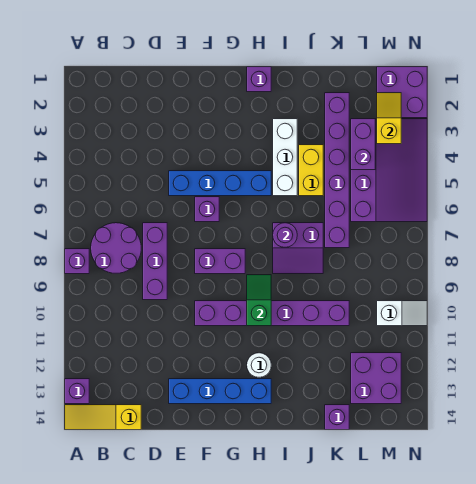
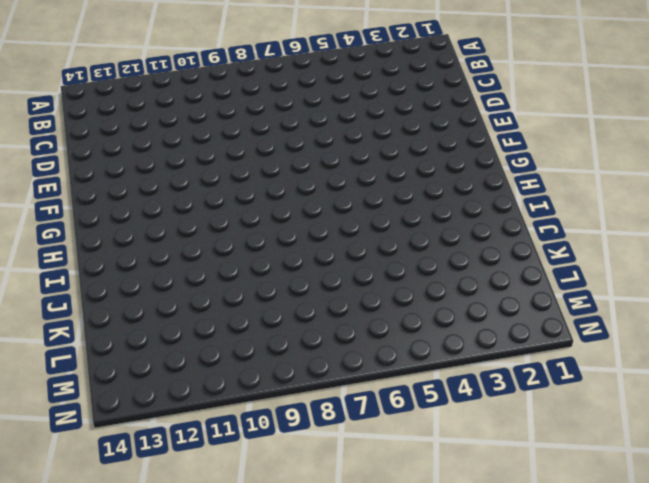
none -> purple brick A8 level 1
none -> purple brick A13 level 1
none -> yellow slope A14:C14 level 1 top C

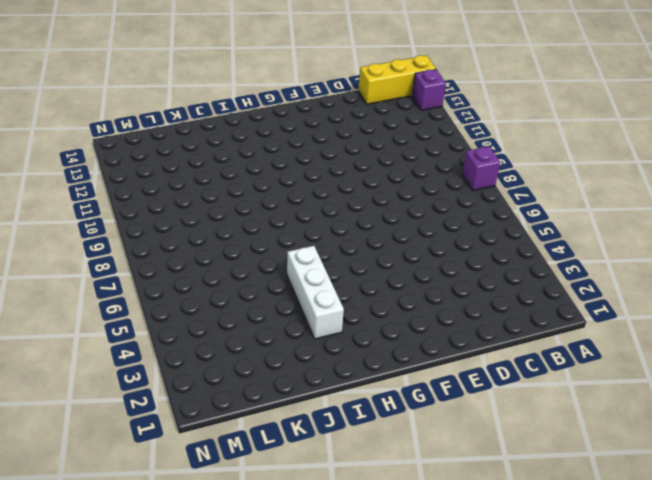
yellow brick A14:C14 level 1 -> yellow slope A14:C14 level 1 top C
none -> purple round brick B7:C8 level 1
none -> purple brick D7:D9 level 1
none -> blue brick E5:H5 level 1

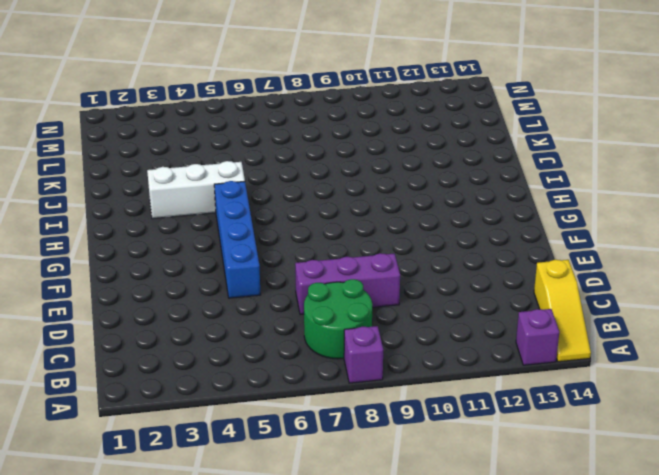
green round brick B7:C8 level 1 -> purple round brick B7:C8 level 1
none -> blue brick E13:H13 level 1
none -> purple brick F6 level 1
none -> purple brick F8:G8 level 1

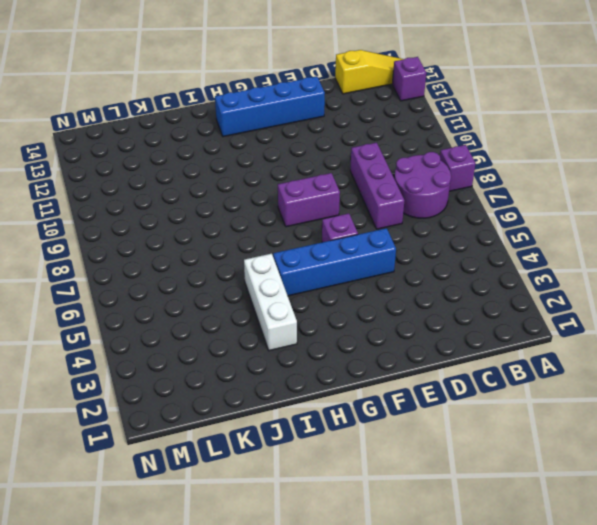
none -> purple brick F10:K10 level 1
none -> purple brick H1 level 1
none -> white round brick H12 level 1

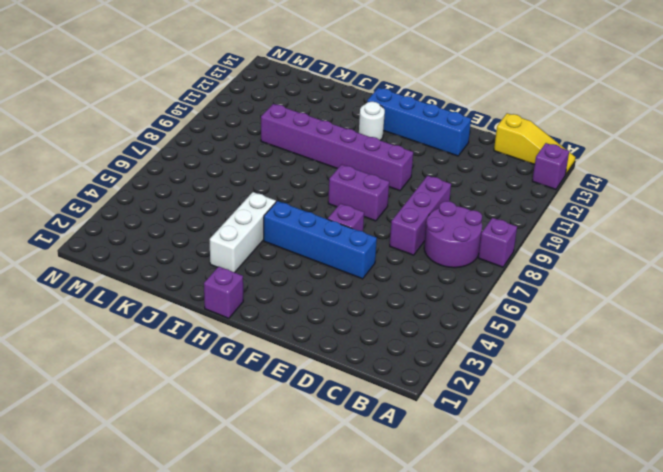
none -> purple slope I7:J8 level 1 top 7
none -> yellow brick J4:J5 level 1
none -> purple brick K2:K7 level 1

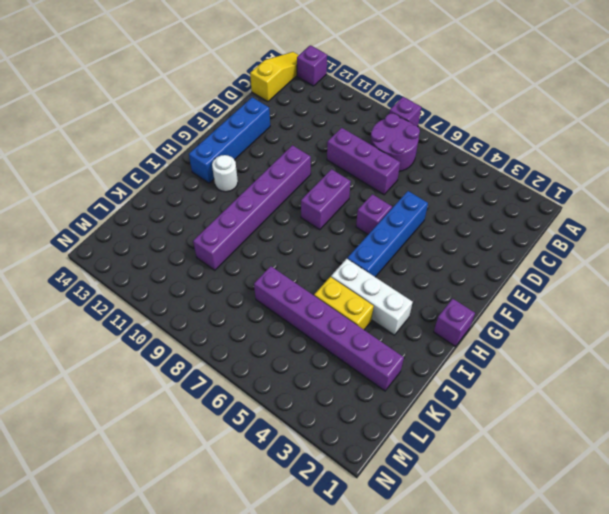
none -> purple slope I7:J8 level 1 top 7
none -> purple brick K14 level 1
none -> purple slope L3:N6 level 1 top L

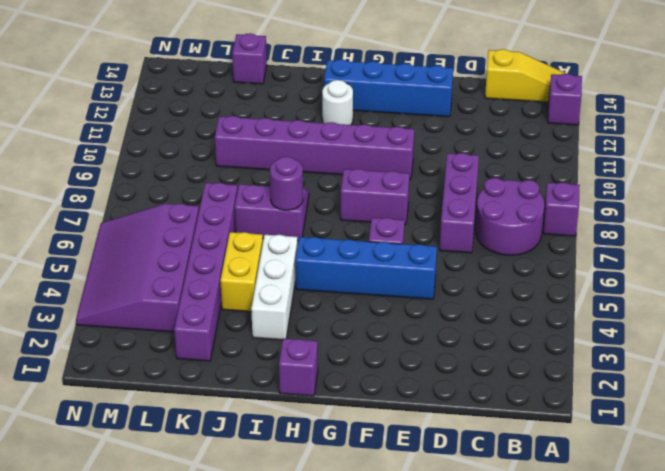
none -> purple brick L12:M13 level 1
none -> purple brick M1:N2 level 1
none -> white slope M10:N10 level 1 top M

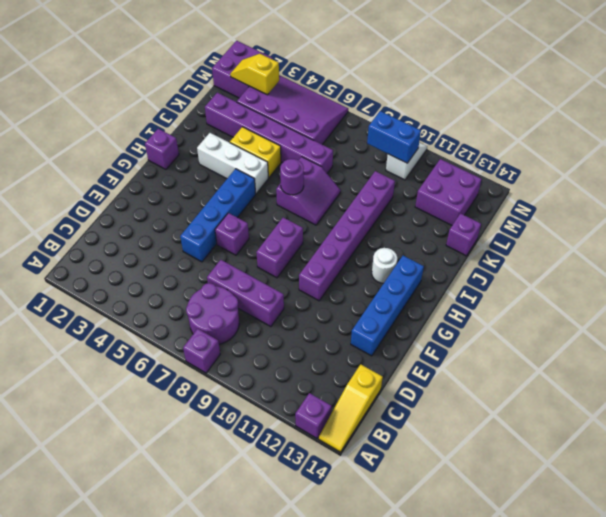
blue brick M9:M10 level 2 -> none
none -> green slope H9:H10 level 2 top 10
none -> purple brick L3:L4 level 2

